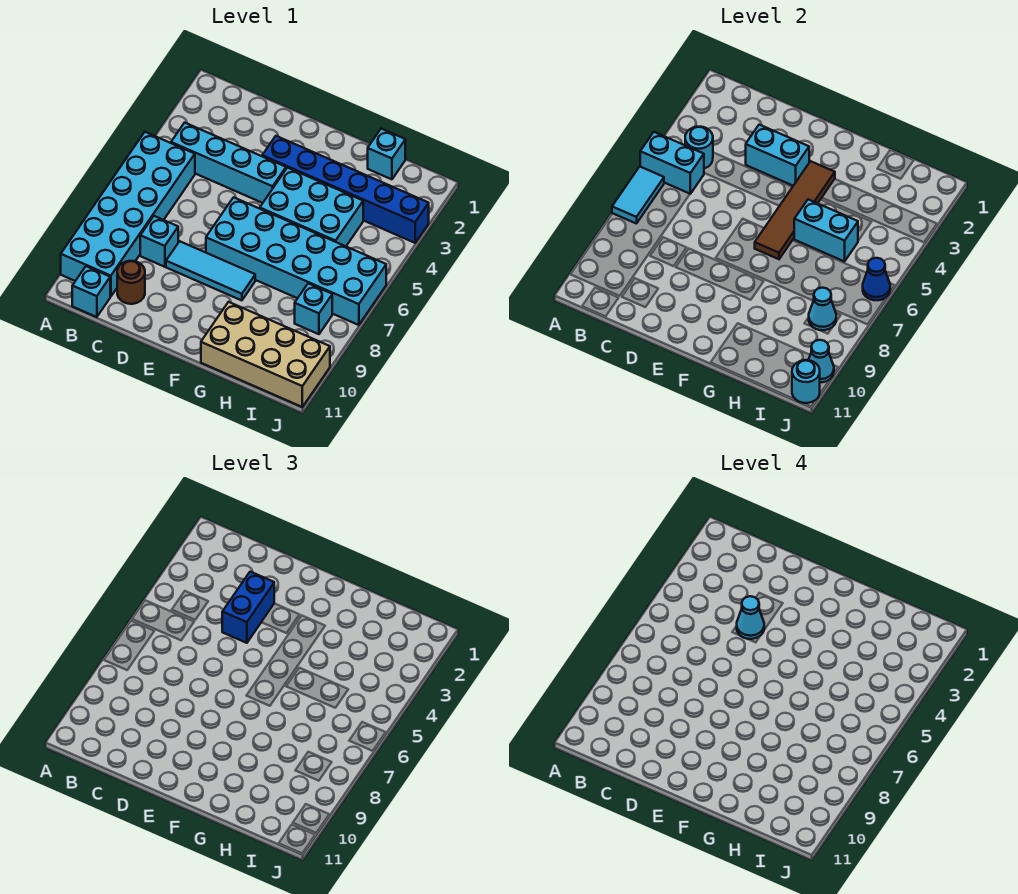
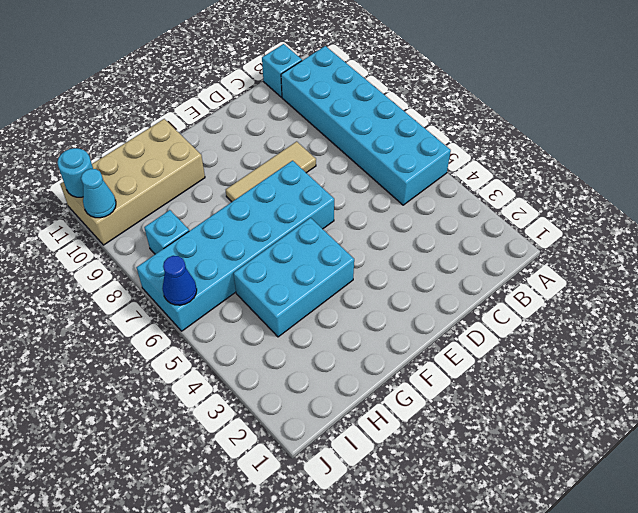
tan tile D8:F8 level 1 -> cyan tile D8:F8 level 1
none -> cyan brick B4:E4 level 1
none -> cyan brick C8 level 1
none -> brown round brick C10 level 1

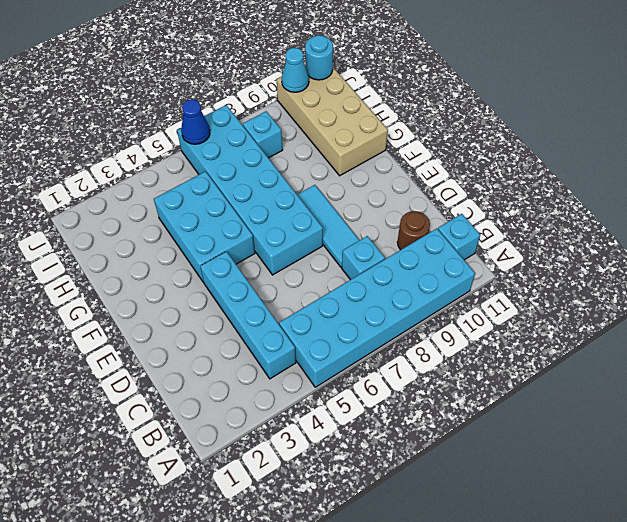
none -> blue brick E3:J3 level 1
none -> cyan brick H1 level 1
none -> cyan brick A5:B5 level 2

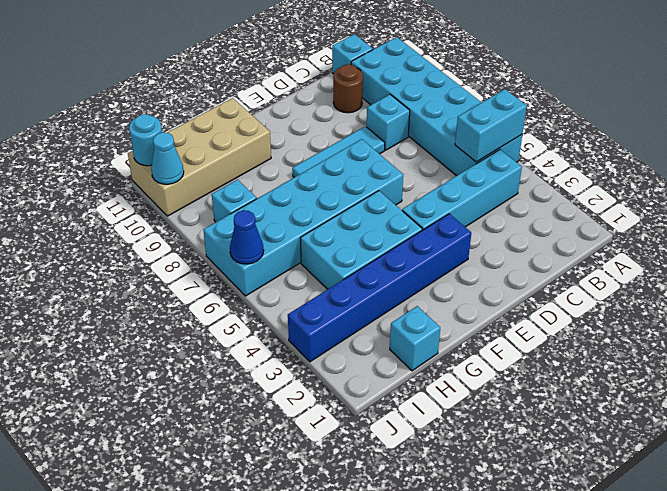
none -> cyan tile A6:A7 level 2
none -> cyan round brick B4 level 2
none -> cyan brick D3:E3 level 2

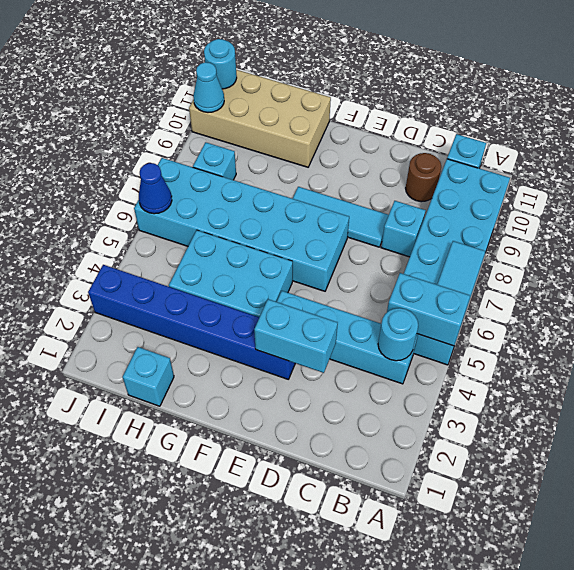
none -> brown tile F3:F6 level 2
none -> cyan brick G5:H5 level 2
none -> cyan cone I8 level 2

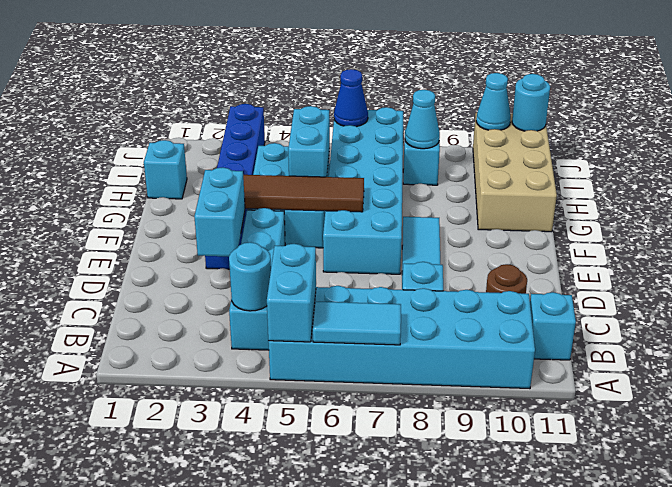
none -> blue brick D3:D4 level 3
none -> cyan cone D4 level 4

